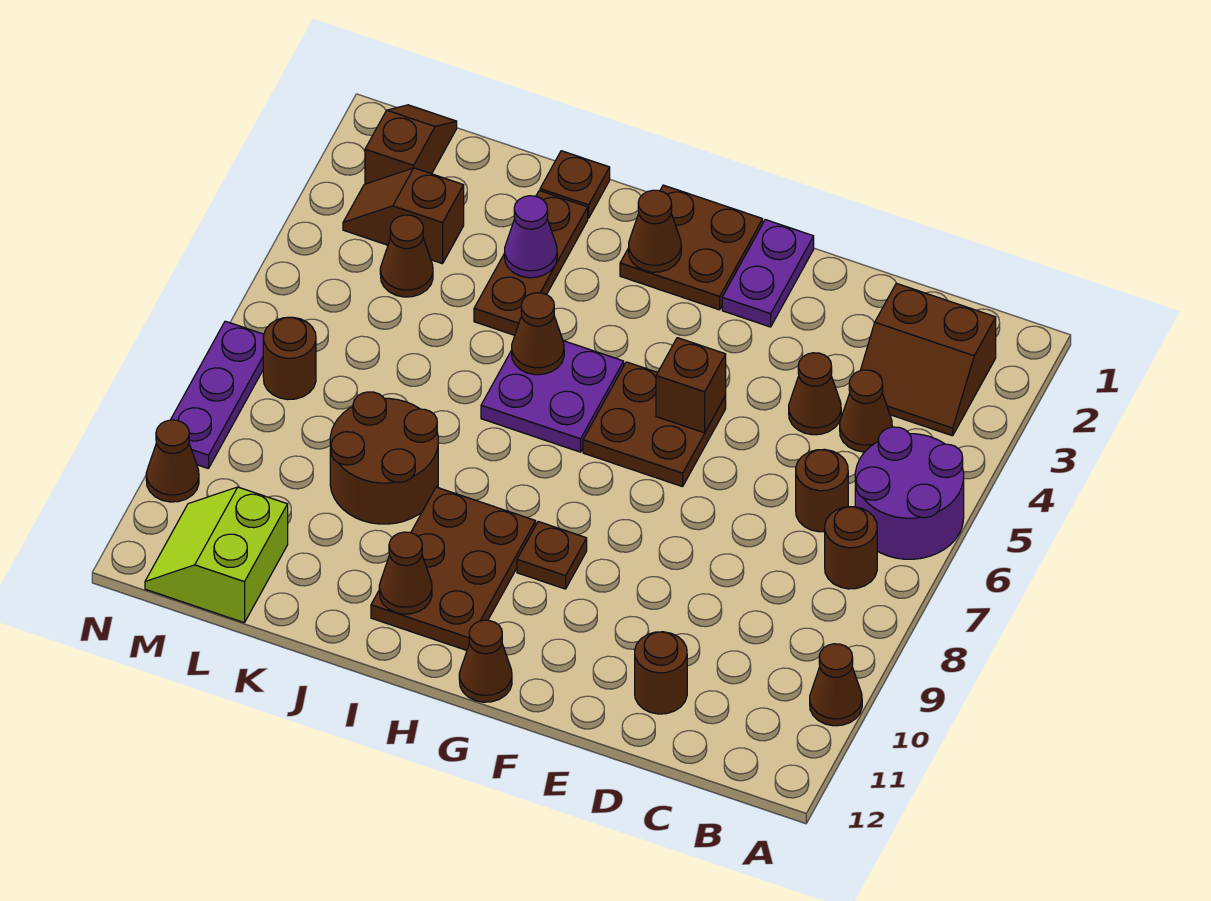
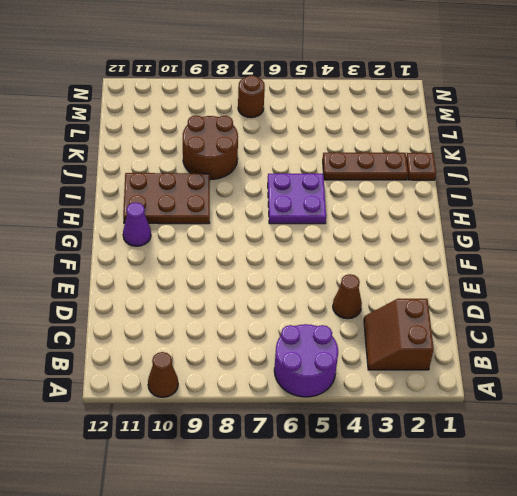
purple cone G11 level 1 -> purple cone J3 level 2
none -> brown round brick B7 level 1
none -> brown cone C4 level 1
none -> brown round brick C6 level 1
none -> brown round brick D11 level 1

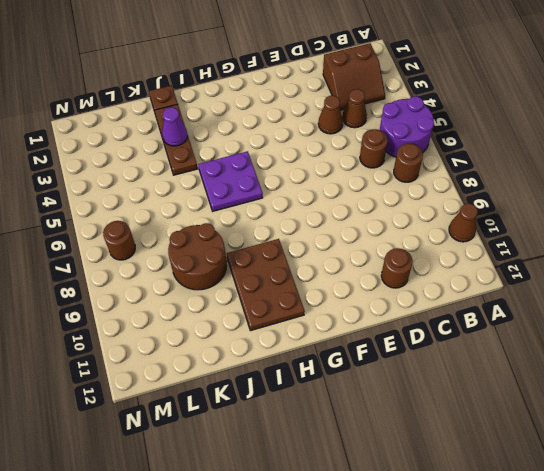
none -> purple plate F1:F2 level 1
none -> brown plate F5:G6 level 1
none -> brown plate G1:H2 level 1
none -> brown plate G9 level 1

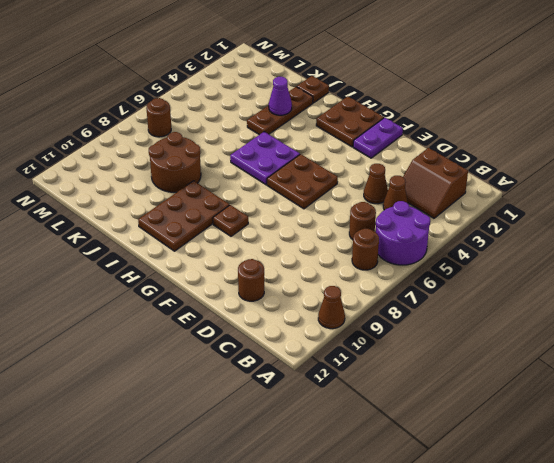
none -> brown cone G12 level 1
none -> brown slope L3:M3 level 1 top L
none -> brown cone L4 level 1
none -> lime slope L11:M12 level 1 top L

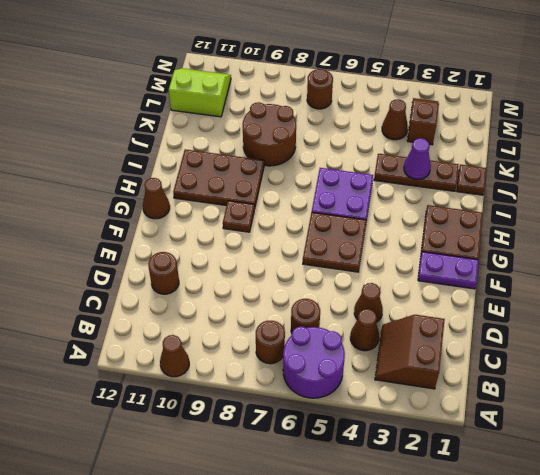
none -> brown slope M1:M2 level 1 top 2
none -> purple plate N7:N9 level 1
none -> brown cone N10 level 1
none -> brown brick F5 level 2

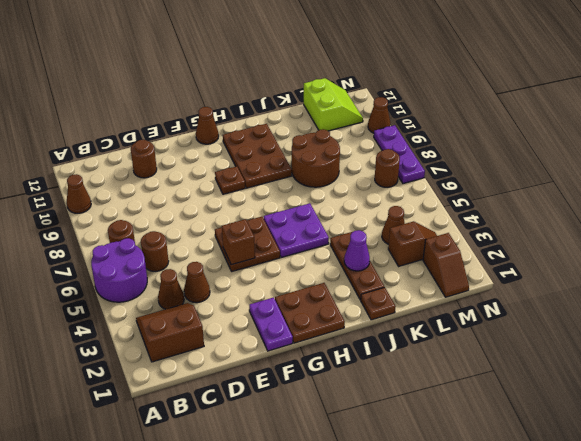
none -> brown cone H2 level 2
none -> brown cone I5 level 2
none -> brown cone I11 level 2

